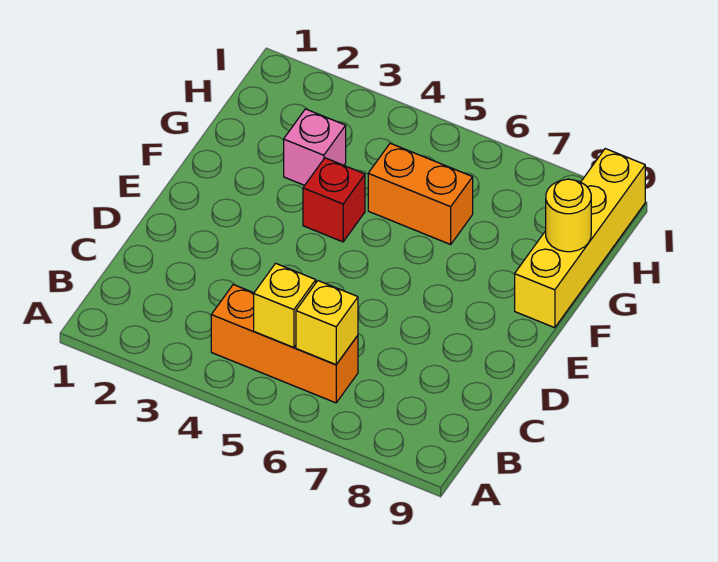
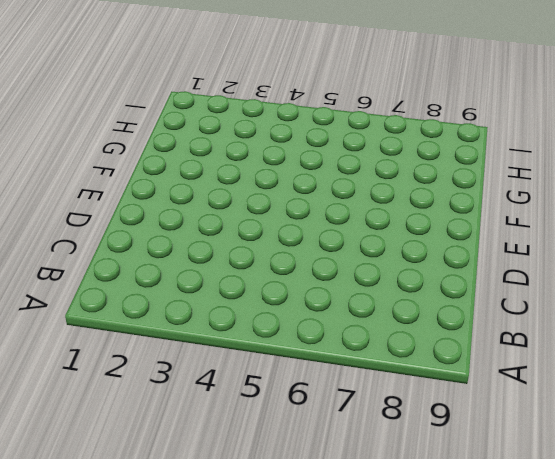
none -> orange brick B4:B6 level 1
none -> red brick F4 level 1

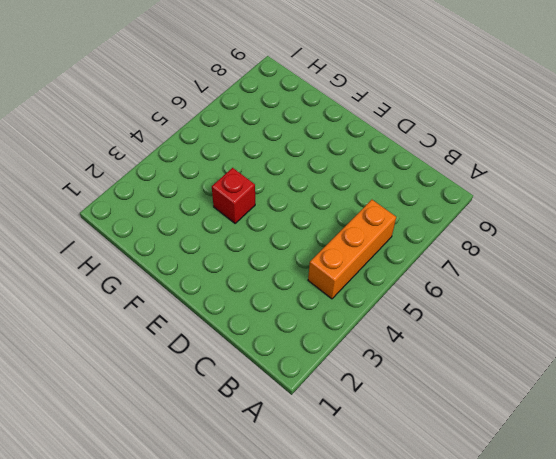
none -> yellow brick F9:I9 level 1
none -> pink brick G3 level 1

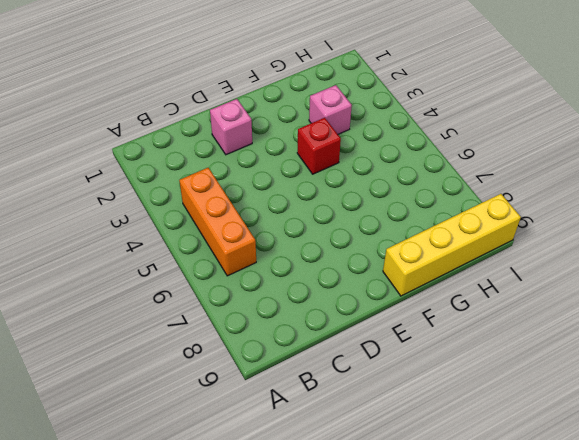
pink brick D2 level 1 -> none
none -> orange brick G5:G6 level 1
none -> yellow brick B5 level 2

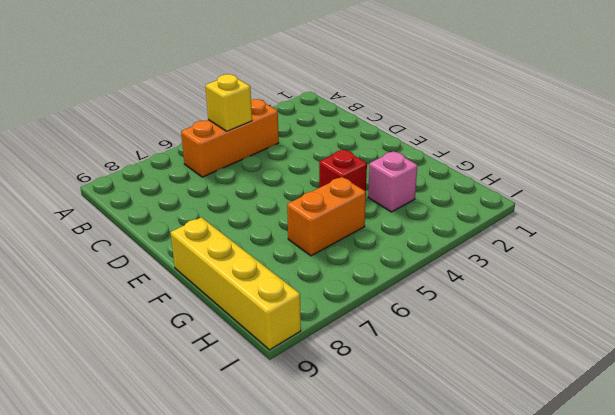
none -> yellow brick B6 level 2
none -> yellow round brick G9 level 2

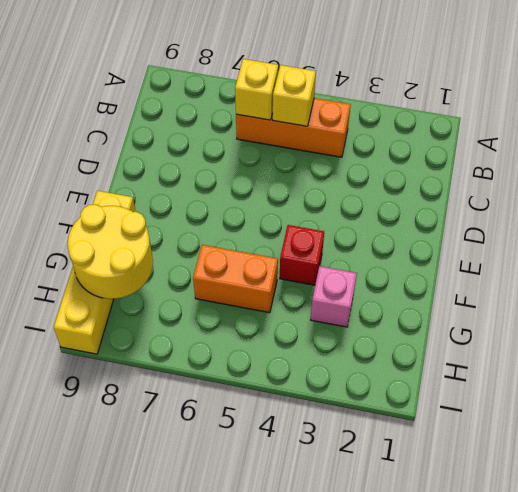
yellow round brick G8:H9 level 2 -> yellow round brick G9 level 2

